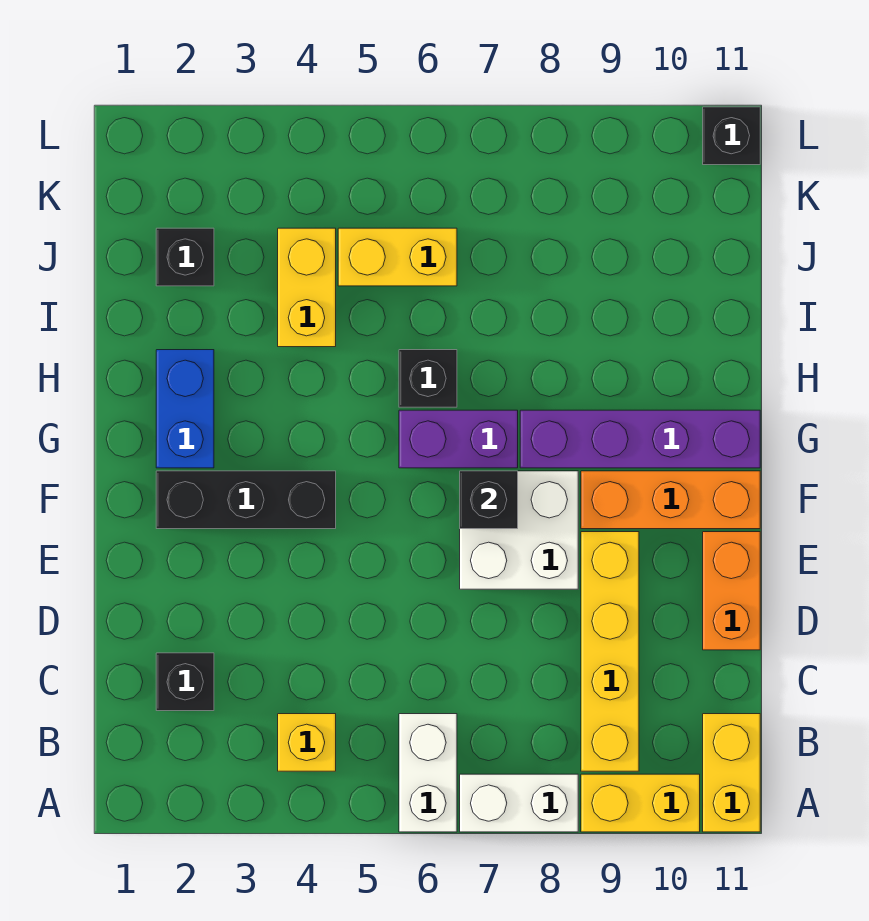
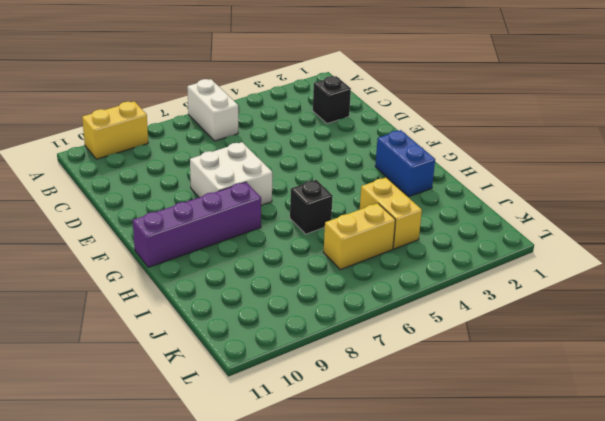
none -> white brick A7:A8 level 1
none -> yellow brick A11:B11 level 1
none -> yellow brick B4 level 1

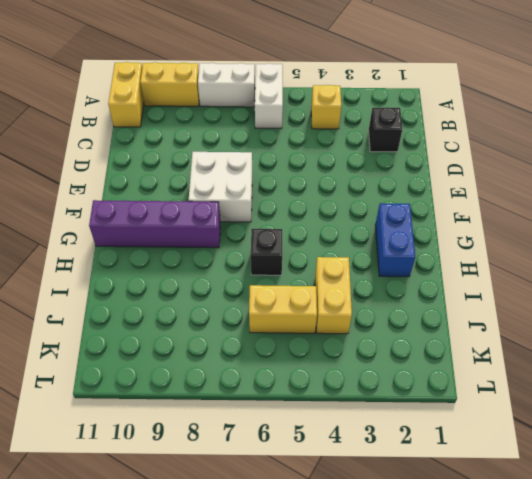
none -> yellow brick B9:E9 level 1
none -> orange brick D11:E11 level 1
none -> black brick F2:F4 level 1

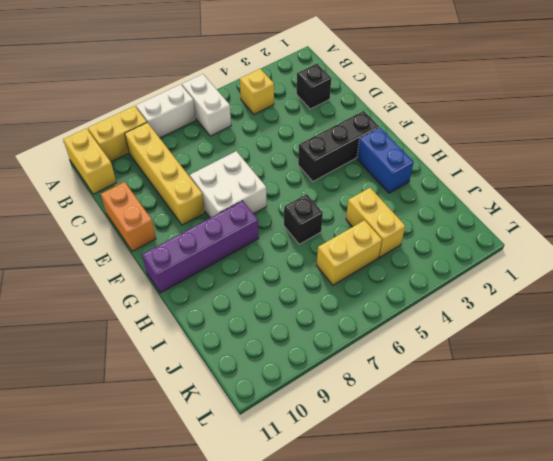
none -> orange brick F9:F11 level 1
none -> purple brick G6:G7 level 1
none -> black brick J2 level 1

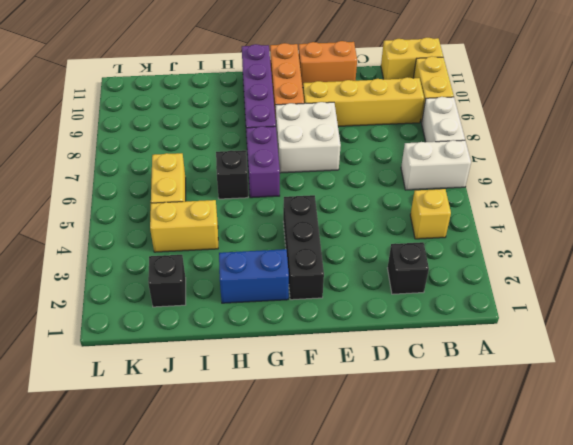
none -> black brick L11 level 1
none -> black brick F7 level 2

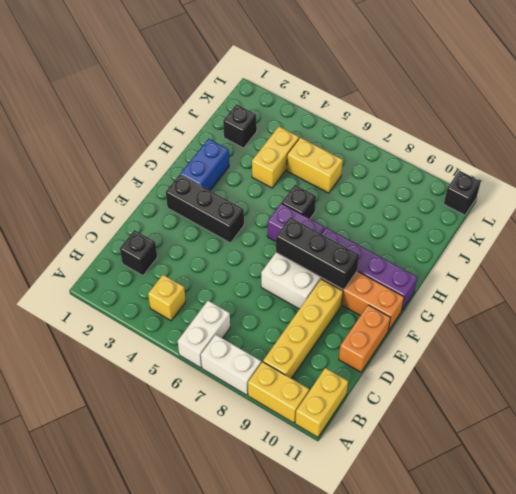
black brick F7:F9 level 2 -> black brick F7 level 2

